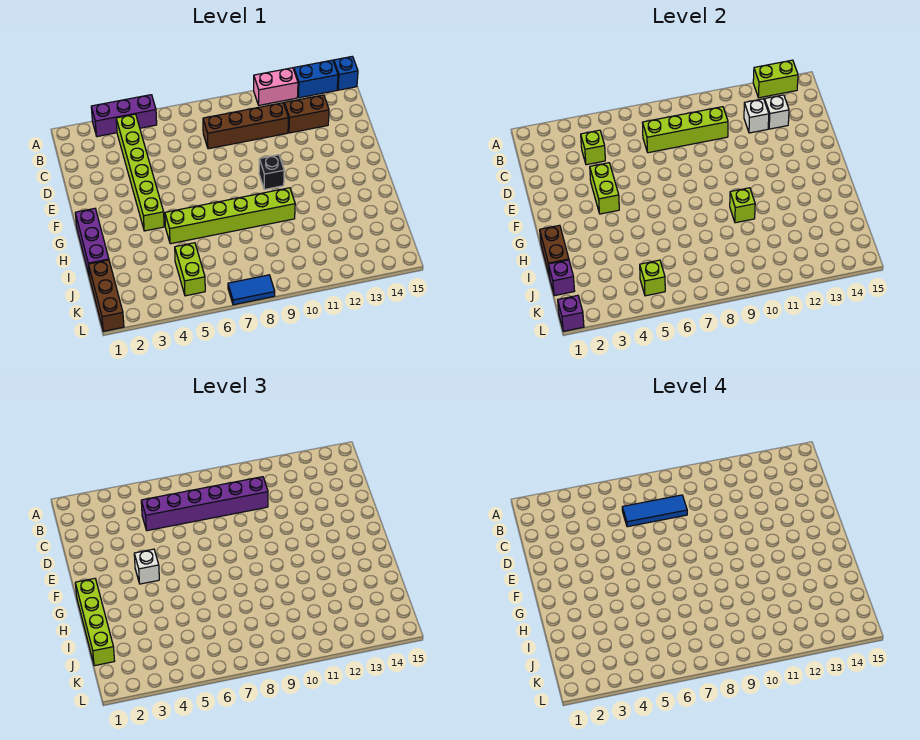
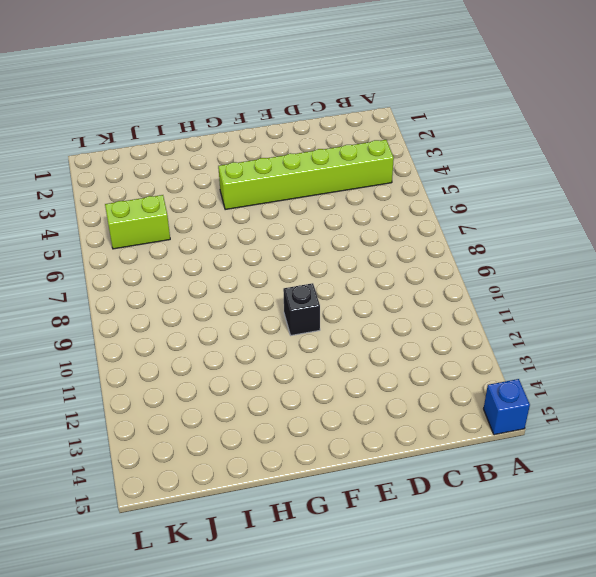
none -> purple brick A3:A5 level 1
none -> pink brick A11:A12 level 1
none -> blue brick A13:A14 level 1

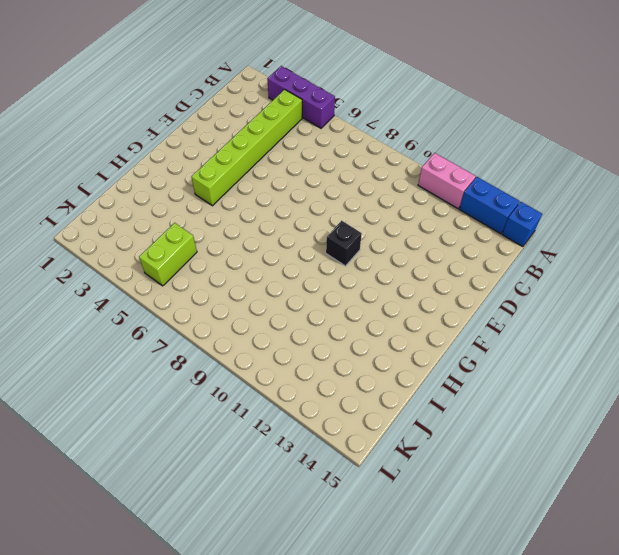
none -> brown brick C8:C11 level 1
none -> brown brick C12:C13 level 1
none -> purple brick G1:I1 level 1

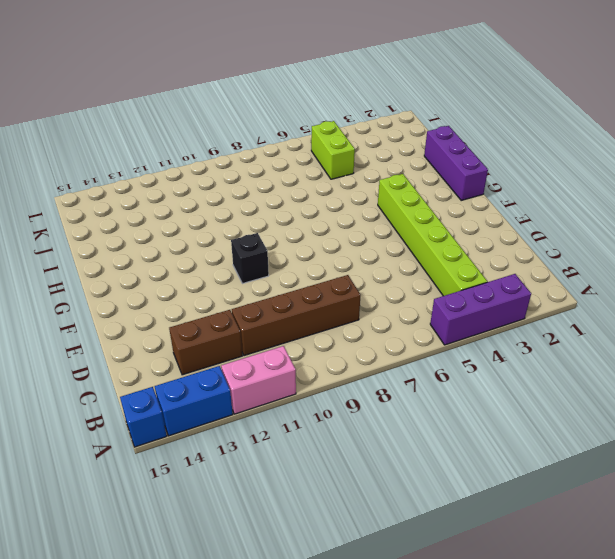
none -> lime brick H5:H10 level 1
none -> brown brick J1:L1 level 1
none -> blue tile L7:L8 level 1

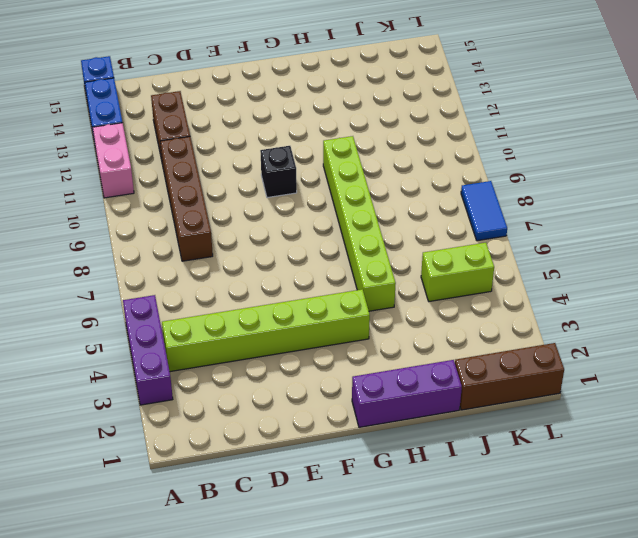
none -> lime brick A13:A14 level 2
none -> lime brick C4 level 2
none -> lime brick C7:C10 level 2

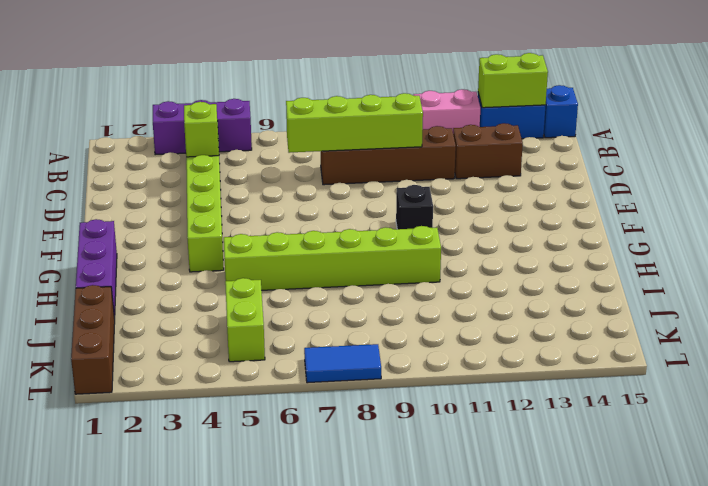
none -> white brick C12 level 2
none -> white brick C13 level 2
none -> lime brick E4:F4 level 2

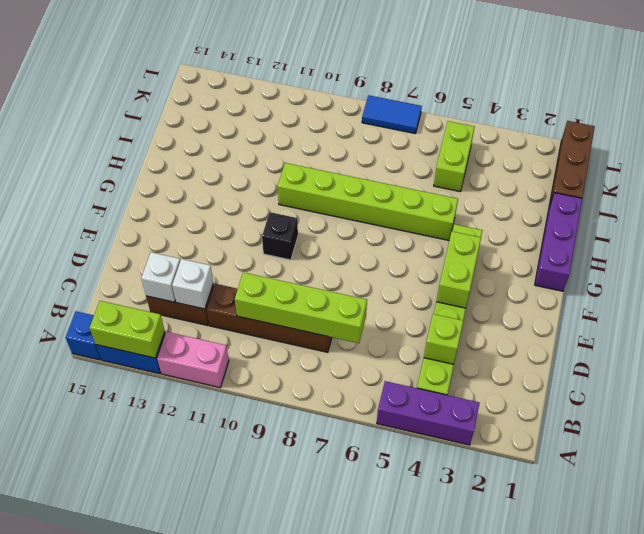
none -> brown brick H1:I1 level 2
none -> lime brick H10 level 2
none -> purple brick J1 level 2

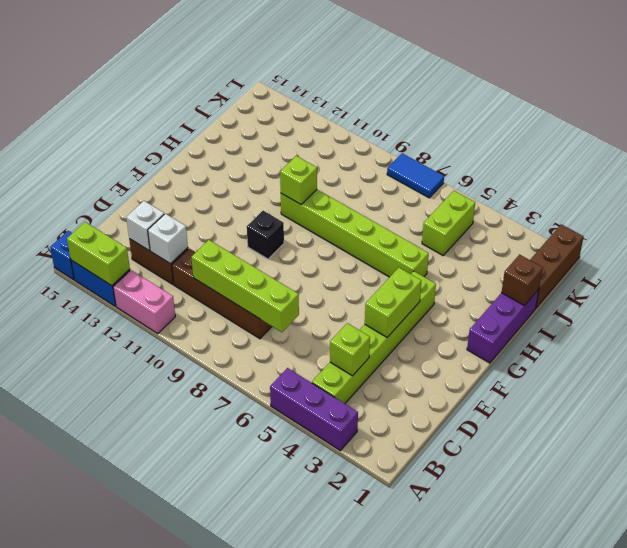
brown brick I1 level 2 -> brown brick H1:I1 level 2
none -> purple brick J1 level 2
none -> lime brick K5 level 2
none -> purple brick L1 level 2

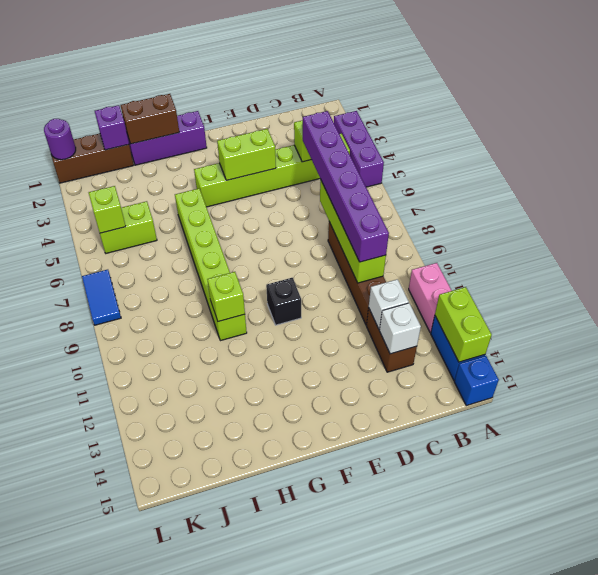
purple round brick L1 level 2 -> purple brick L1 level 2
none -> white brick F4 level 3
none -> lime brick G1:J1 level 3
none -> blue tile C6:C8 level 4

